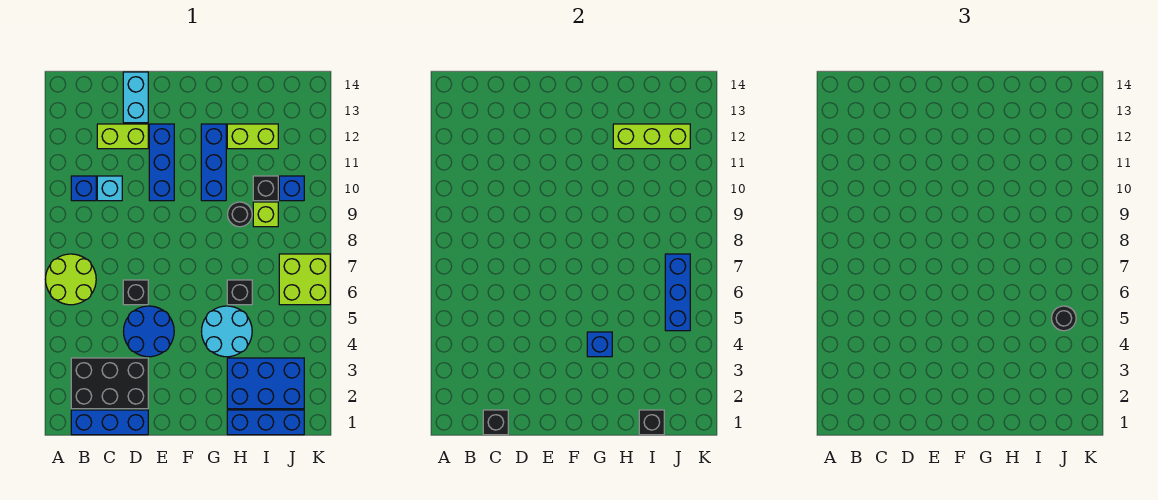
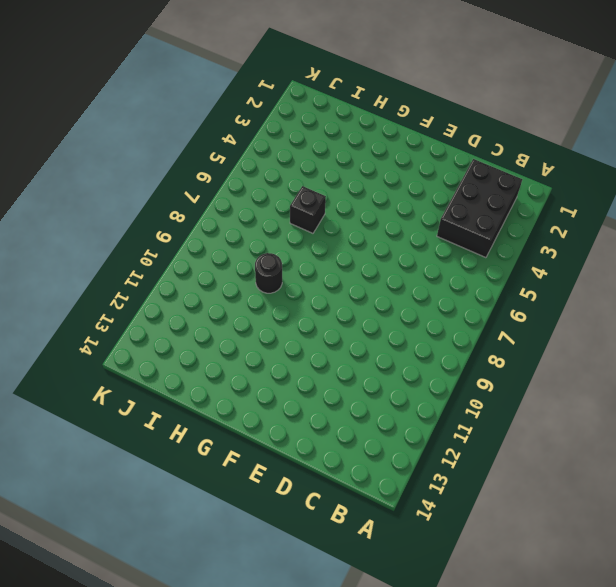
black brick B2:C4 level 1 -> black brick B2:D3 level 1
none -> lime round brick A6:B7 level 1
none -> blue brick B1:D1 level 1
none -> blue brick B10 level 1

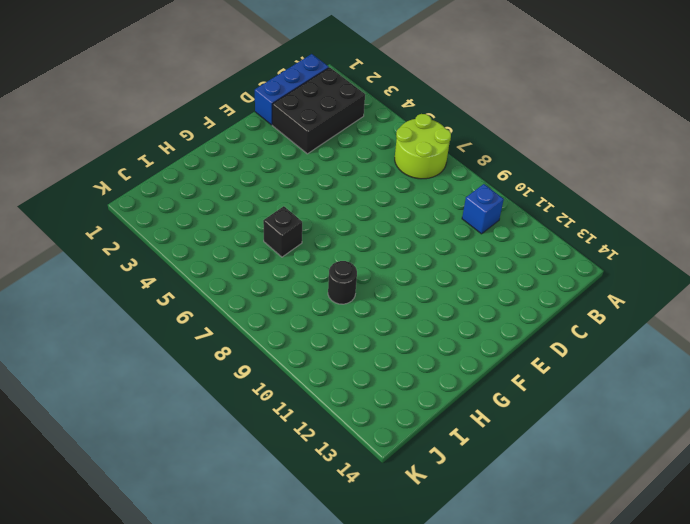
none -> cyan brick C10 level 1
none -> lime brick C12:D12 level 1
none -> blue round brick D4:E5 level 1

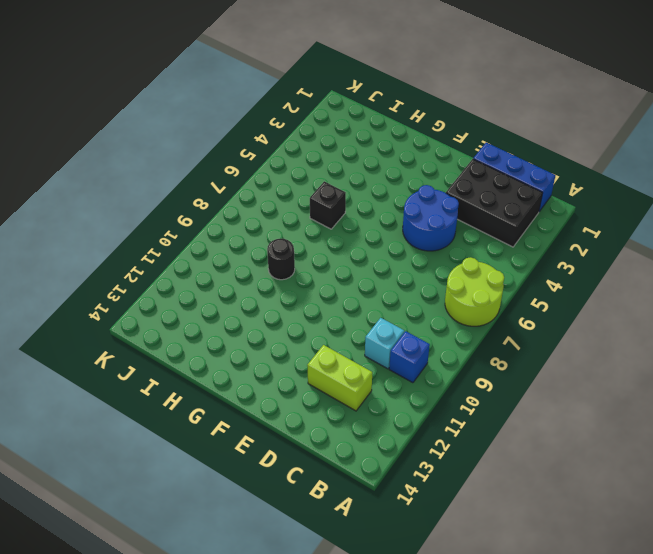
none -> black brick D6 level 1
none -> cyan brick D13:D14 level 1
none -> blue brick E10:E12 level 1

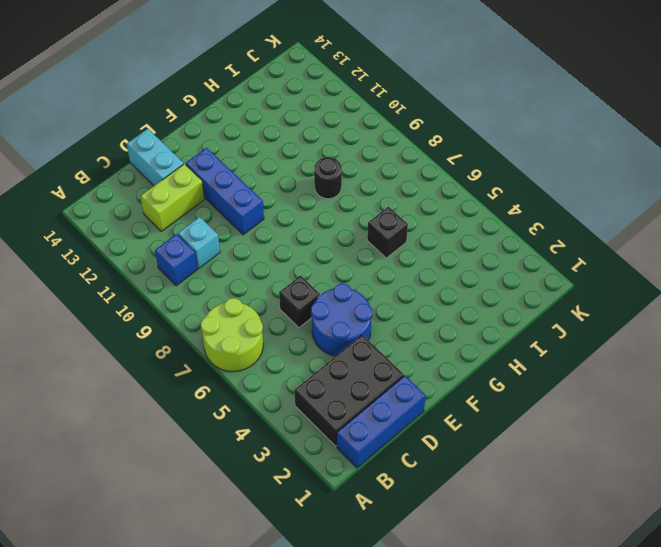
none -> cyan round brick G4:H5 level 1
none -> blue brick G10:G12 level 1
none -> blue brick H1:J1 level 1

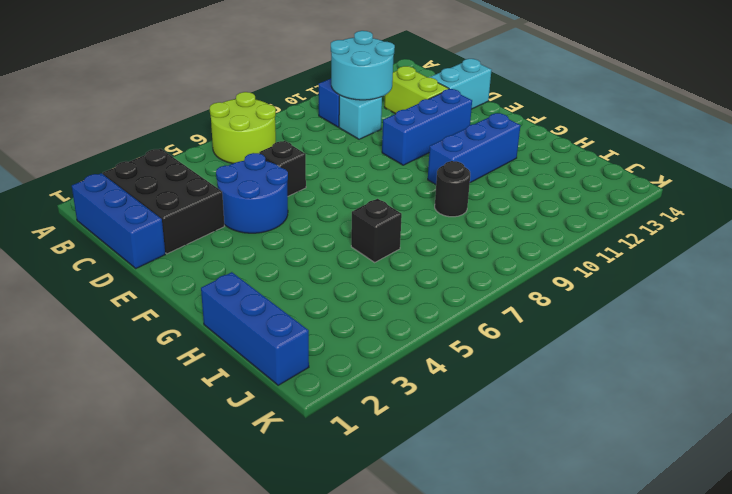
cyan round brick B10:C11 level 2 -> cyan round brick G4:H5 level 1
none -> blue brick H2:J3 level 1
none -> lime brick H12:I12 level 1
none -> lime brick I9 level 1

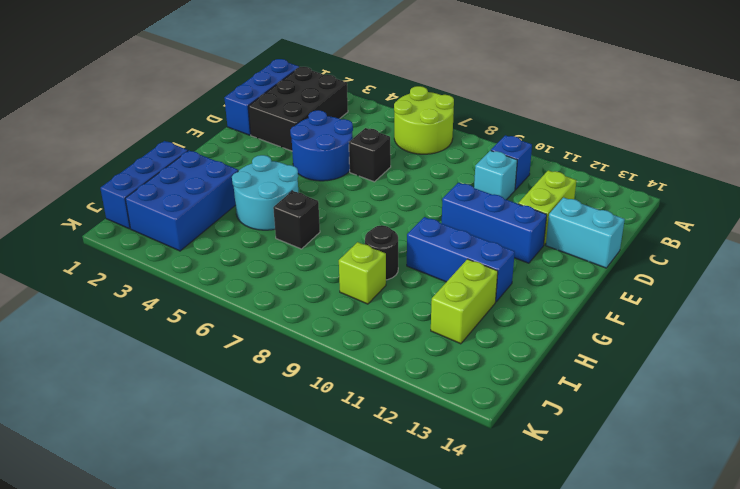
none -> black brick I10 level 1
none -> lime brick J6:K7 level 1
none -> blue brick J10 level 1

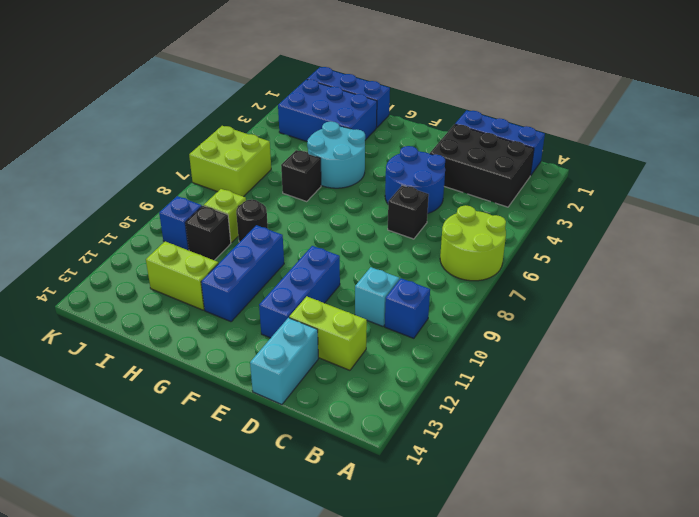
none -> black brick C1 level 2
none -> blue brick G4 level 2
none -> lime brick H12:J12 level 2

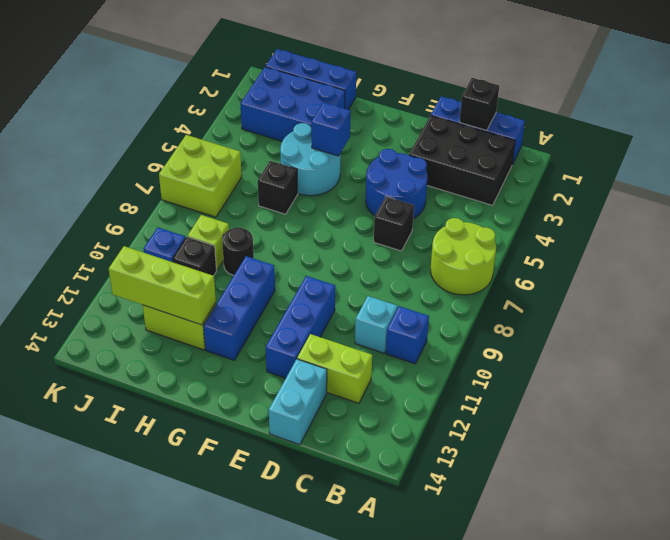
none -> black brick I1 level 2
none -> blue brick J5:J7 level 2
none -> black round brick J5 level 3

